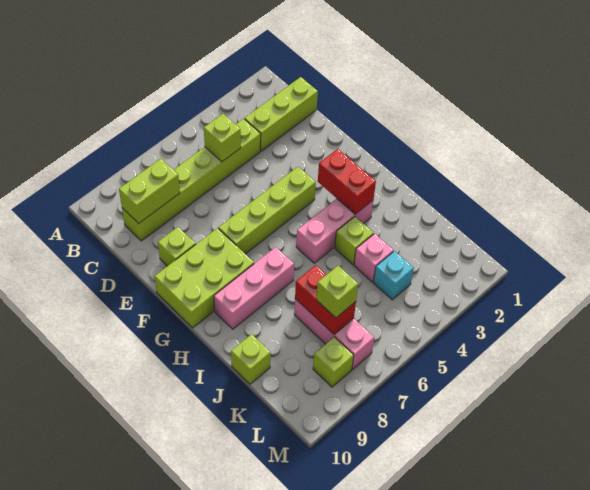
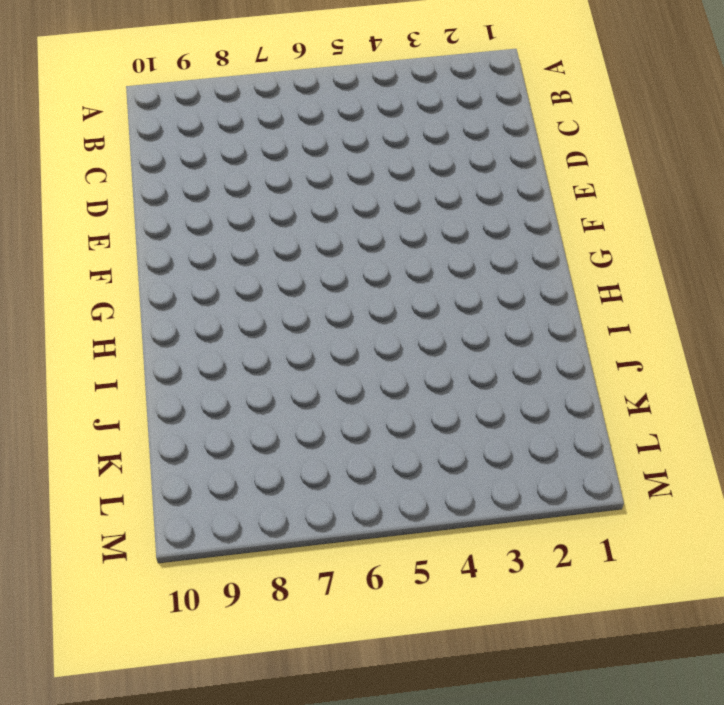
none -> lime brick C1:C3 level 1
none -> lime brick C4:C9 level 1
none -> lime brick E9 level 1

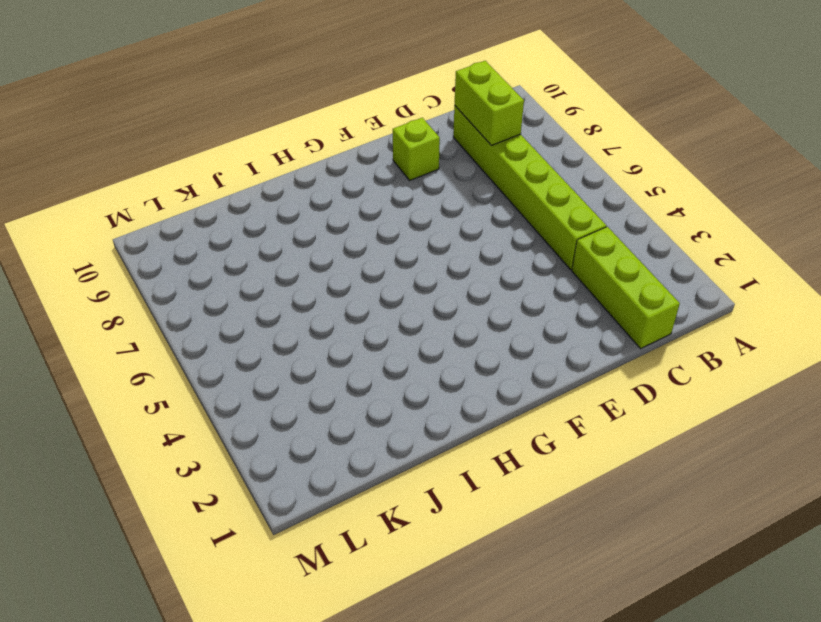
none -> lime brick F4:F7 level 1
none -> lime brick F8:G10 level 1
none -> pink brick H3:H5 level 1

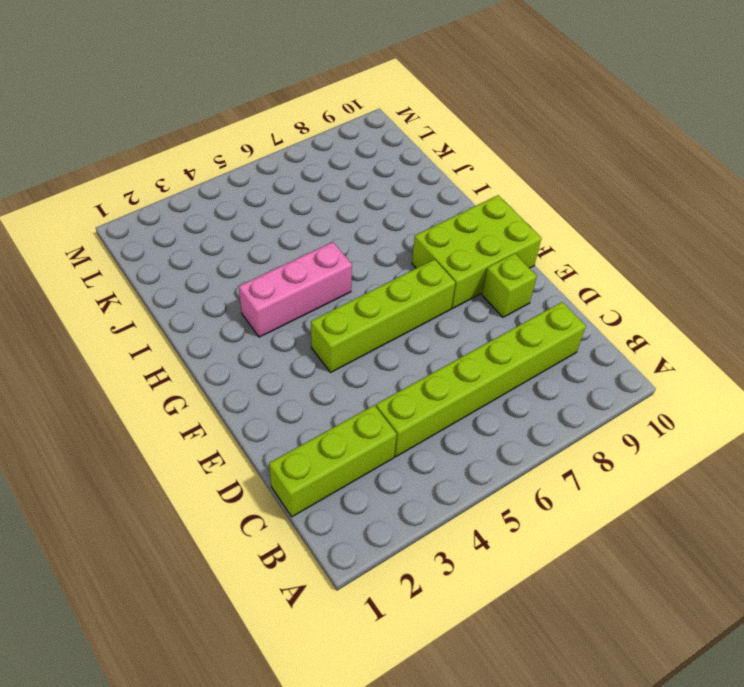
none -> pink brick H7:H9 level 1
none -> lime brick I4 level 1
none -> pink brick J4 level 1

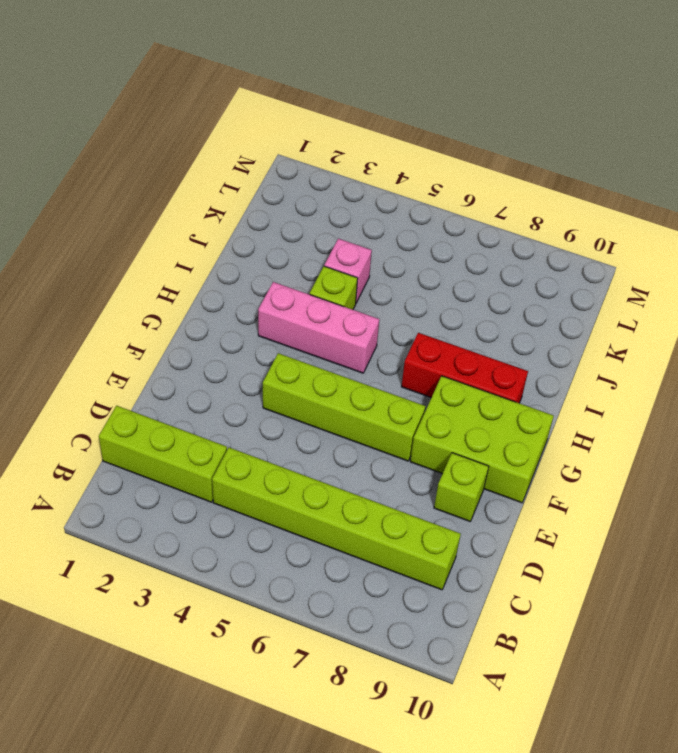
red brick H7:H9 level 1 -> pink brick H7:H9 level 1
none -> pink brick J7:L7 level 1
none -> lime brick J10 level 1
none -> cyan brick K4 level 1

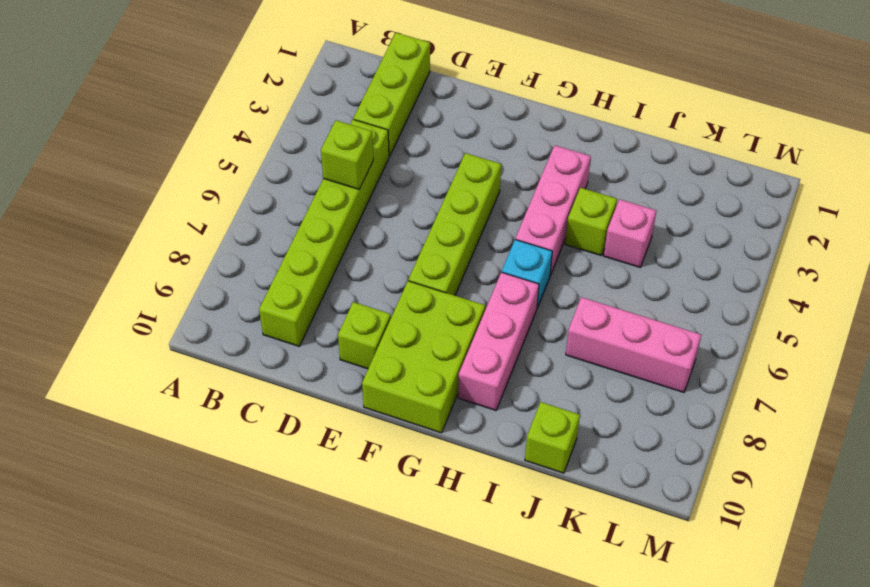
cyan brick H6 level 1 -> cyan brick K4 level 1
none -> lime brick L8 level 1
none -> lime brick C8:C9 level 2
none -> red brick G3:H3 level 2

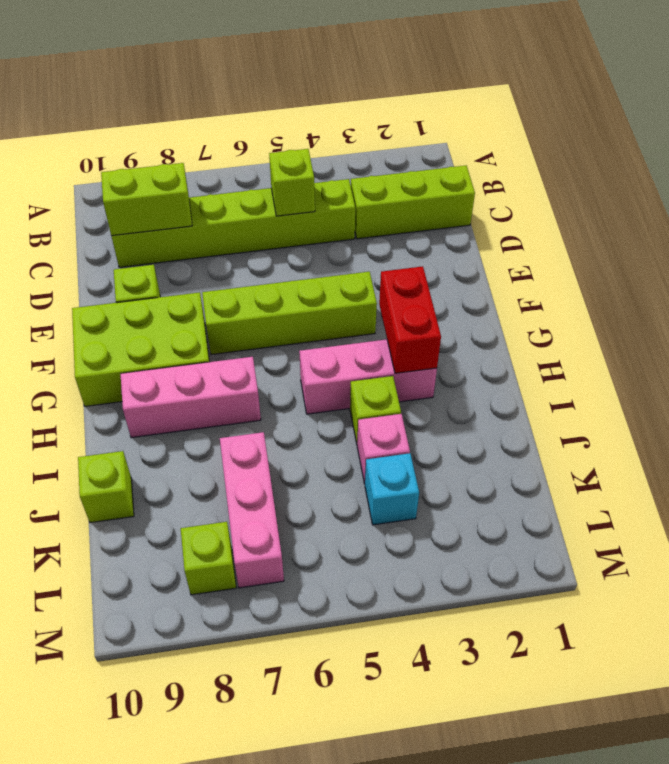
none -> red brick J7:K7 level 2
none -> lime brick K7 level 3

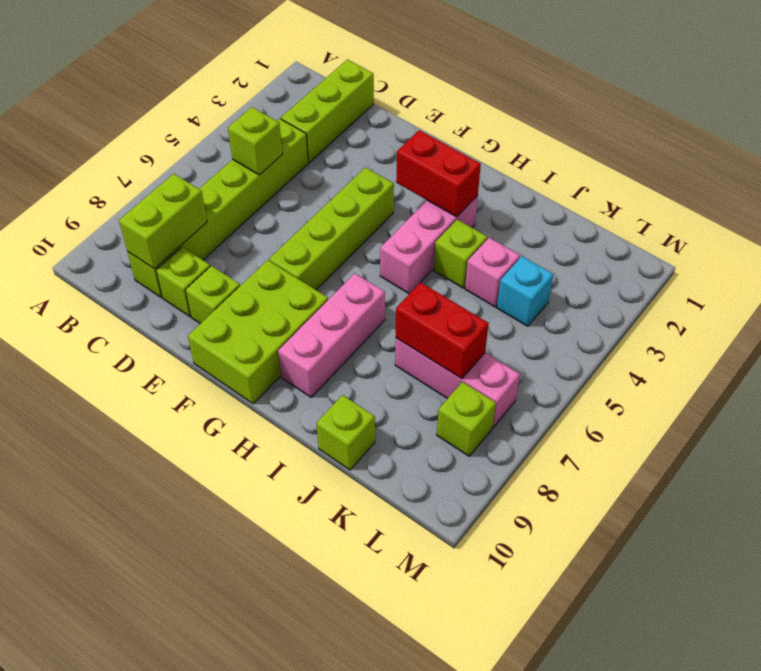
lime brick D9 level 1 -> lime brick K7 level 3

